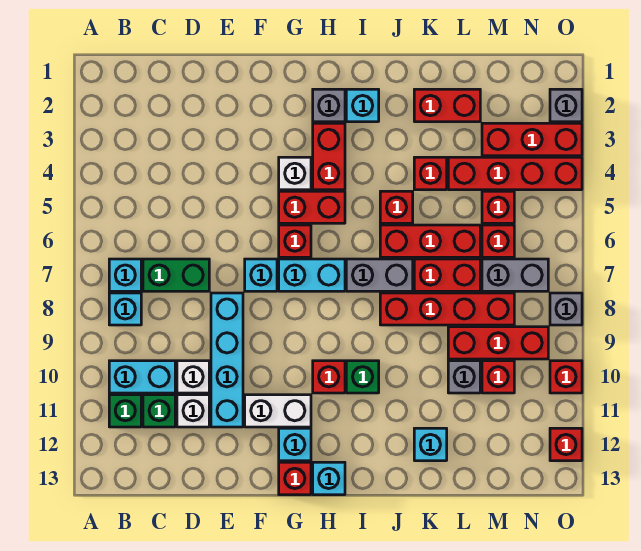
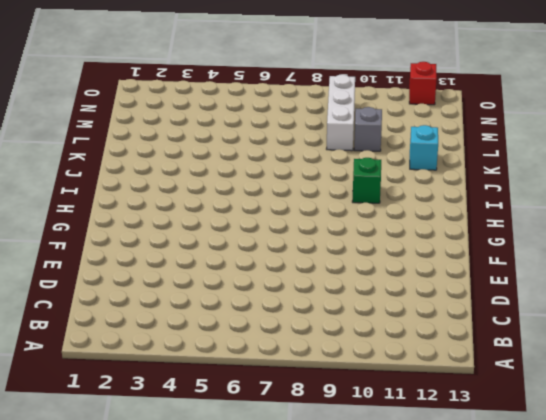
white brick L9:N9 level 1 -> red brick L9:N9 level 1
none -> cyan brick B7 level 1
none -> cyan brick B8 level 1
none -> cyan brick B10:C10 level 1
none -> green brick B11 level 1

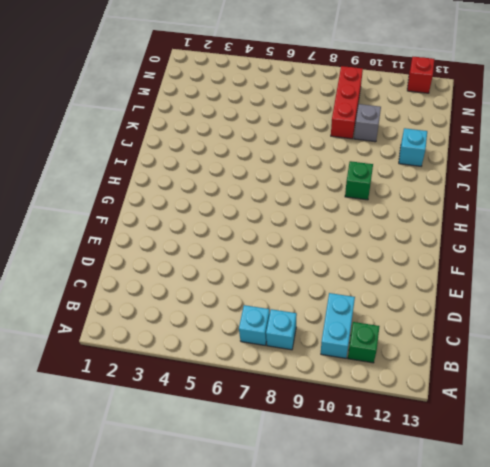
none -> green brick C7:D7 level 1
none -> green brick C11 level 1
none -> white brick D10 level 1
none -> white brick D11 level 1

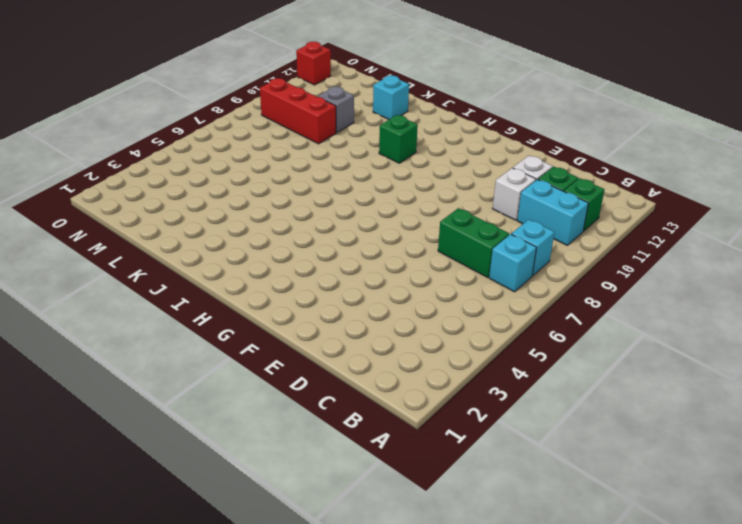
none -> cyan brick E8:E11 level 1
none -> cyan brick F7 level 1
none -> white brick F11:G11 level 1
none -> white brick G4 level 1

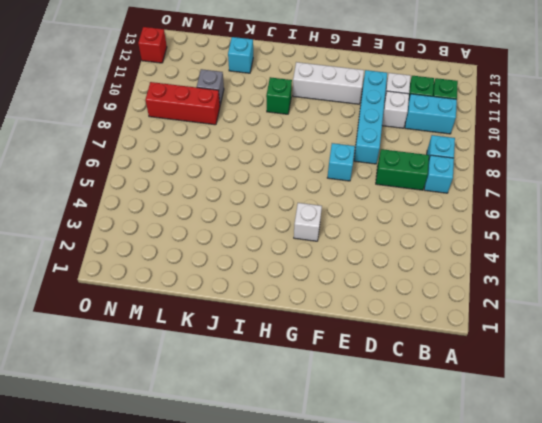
white brick F11:H11 level 1 -> white brick F11:G11 level 1
none -> red brick G5:H5 level 1
none -> red brick G6 level 1
none -> cyan brick G7:H7 level 1
none -> cyan brick G12 level 1

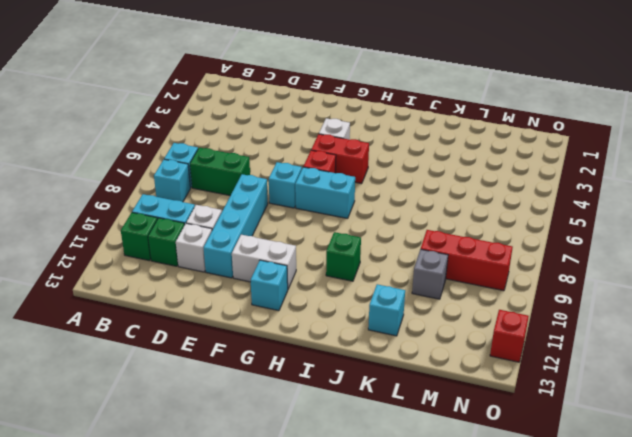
none -> red brick G13 level 1
none -> grey brick H2 level 1
none -> red brick H3:H4 level 1
none -> red brick H10 level 1

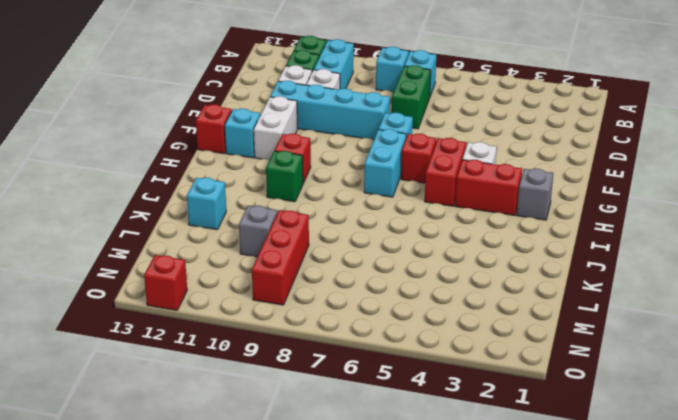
none -> cyan brick H13 level 1
none -> cyan brick I2 level 1
none -> grey brick I7:J7 level 1
none -> red brick J5 level 1

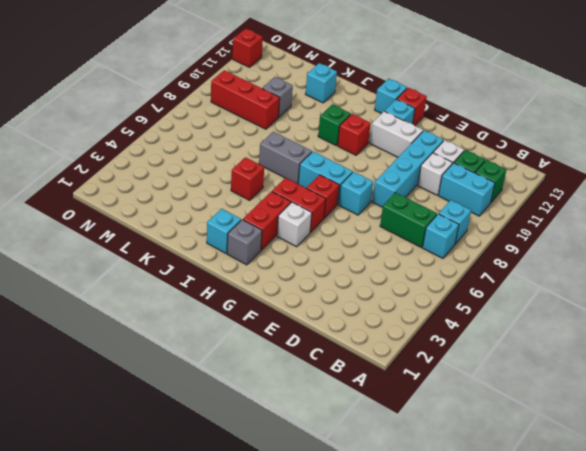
none -> red brick J6:L6 level 1
none -> red brick J8:M8 level 1
none -> red brick K2:L2 level 1
none -> red brick K4 level 1

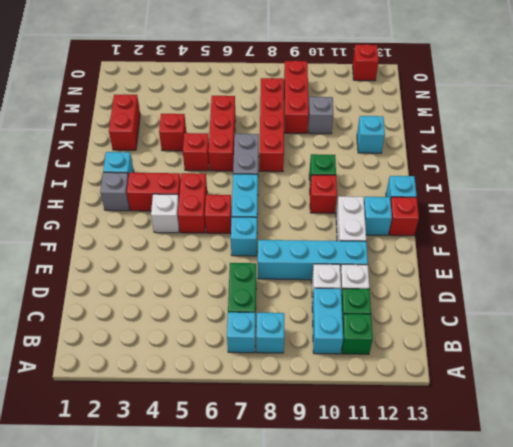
none -> red brick K7:L7 level 1
none -> red brick L4:O4 level 1
none -> red brick M3:O3 level 1
none -> red brick M5 level 1

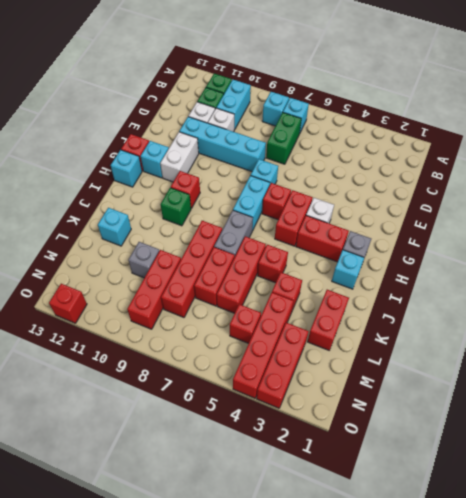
none -> red brick M6 level 1
none -> grey brick M7:N7 level 1
none -> red brick M10 level 1
none -> grey brick O2 level 1

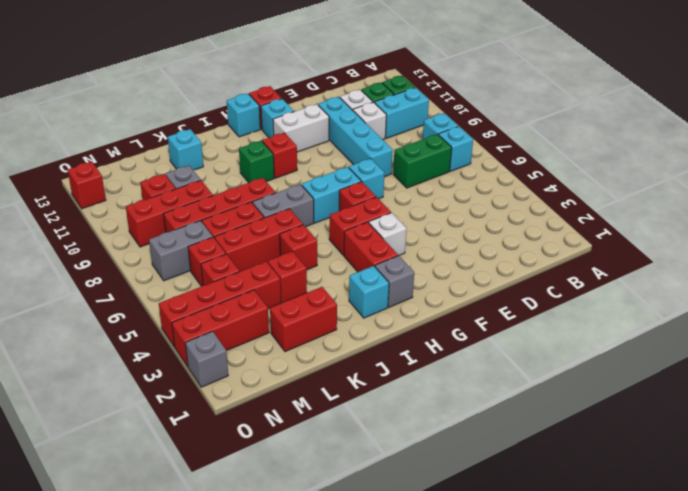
none -> grey brick O8 level 1
none -> red brick O10 level 1

